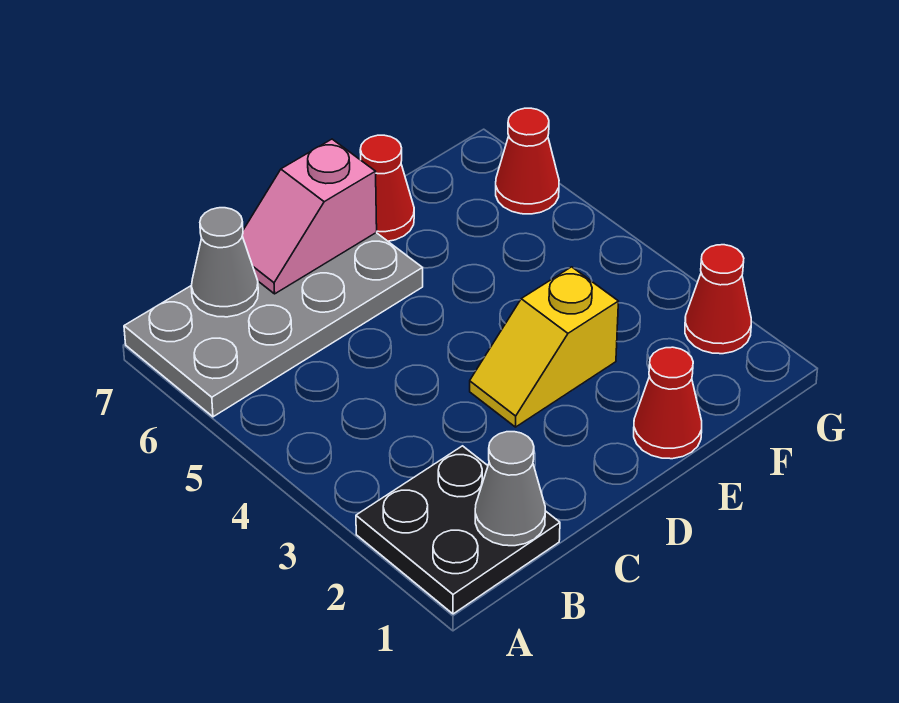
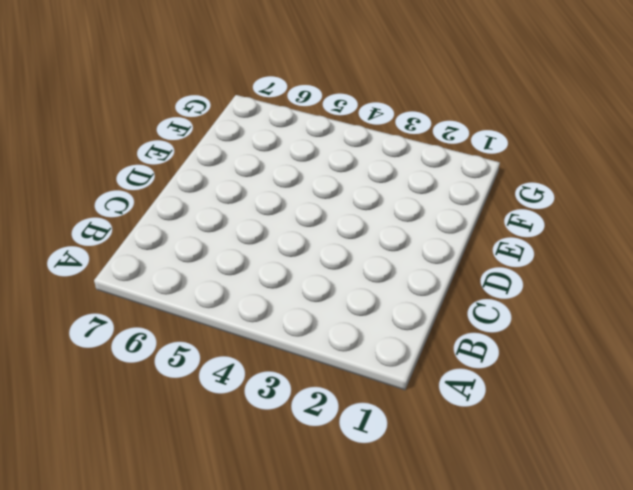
none -> black plate A1:B2 level 1
none -> grey plate A6:D7 level 1

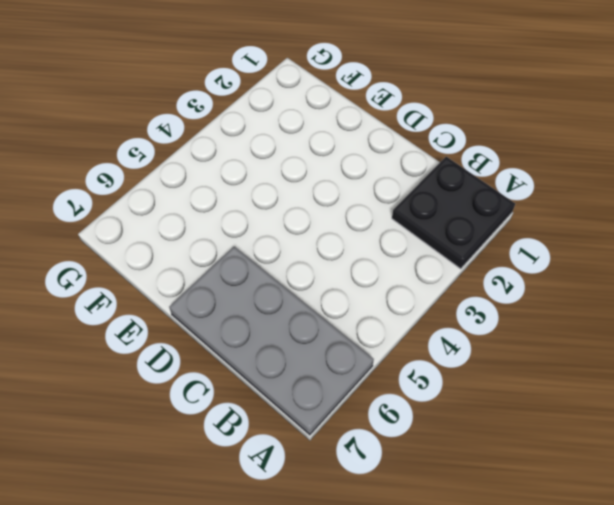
none -> yellow slope D3:E3 level 1 top E
none -> red cone E1 level 1

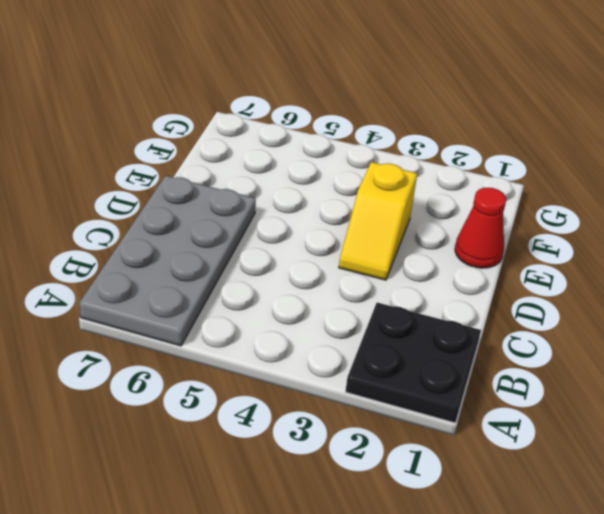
none -> red cone E7 level 1
none -> red cone G2 level 1

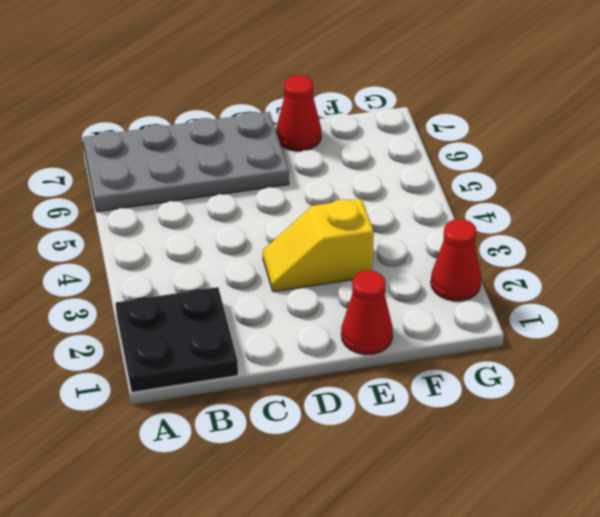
none -> red cone G6 level 1
none -> grey cone B1 level 2

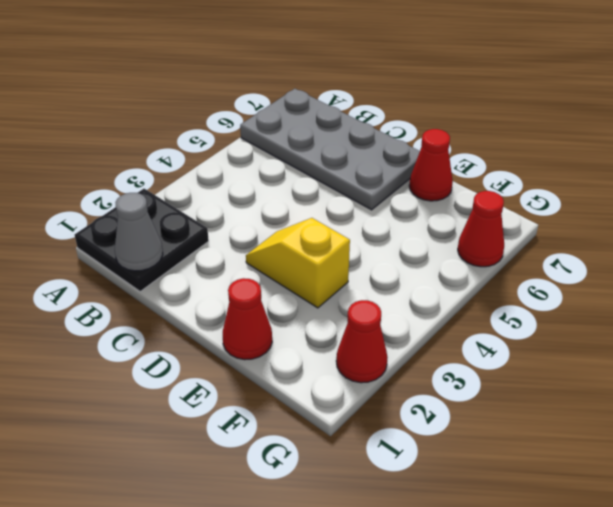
none -> grey cone B7 level 2
none -> pink slope C7:D7 level 2 top D

